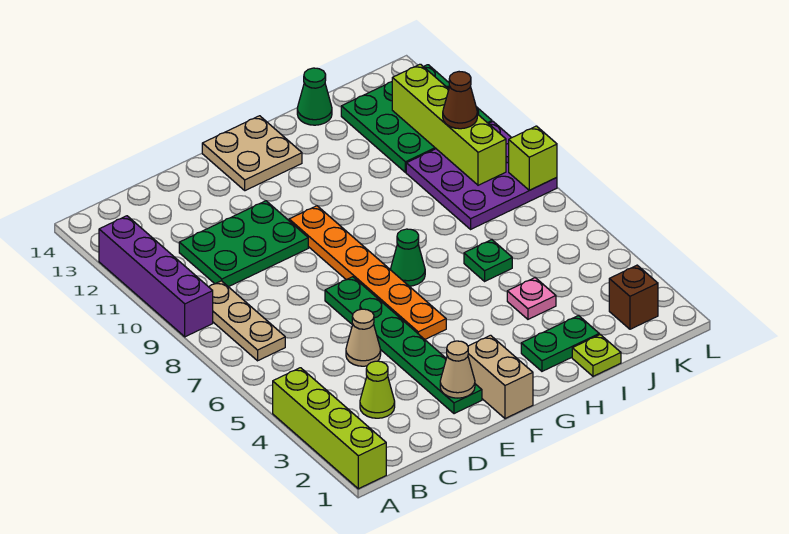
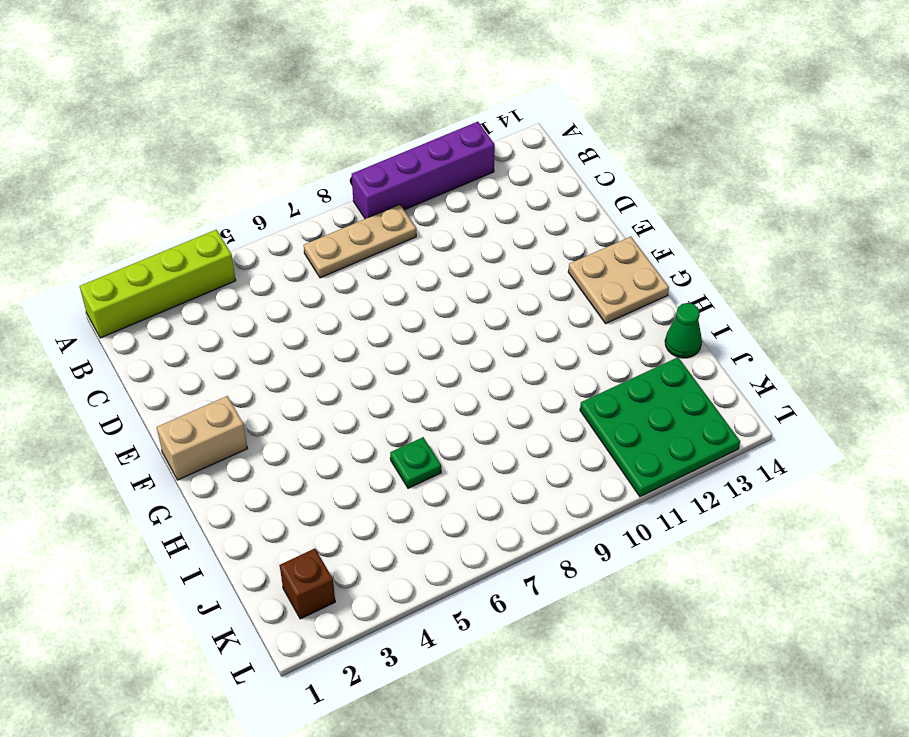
none -> lime cone C3 level 1
none -> green plate C10:E11 level 1
none -> tan cone D5 level 1

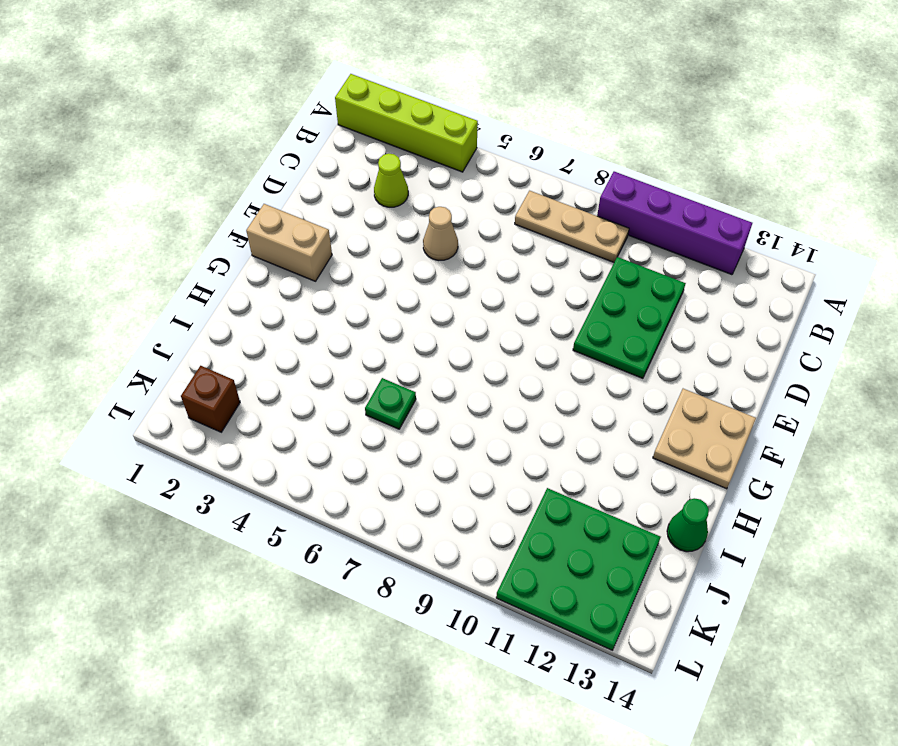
none -> green plate E2:E7 level 1
none -> orange plate F5:F10 level 1
none -> green cone G7 level 1

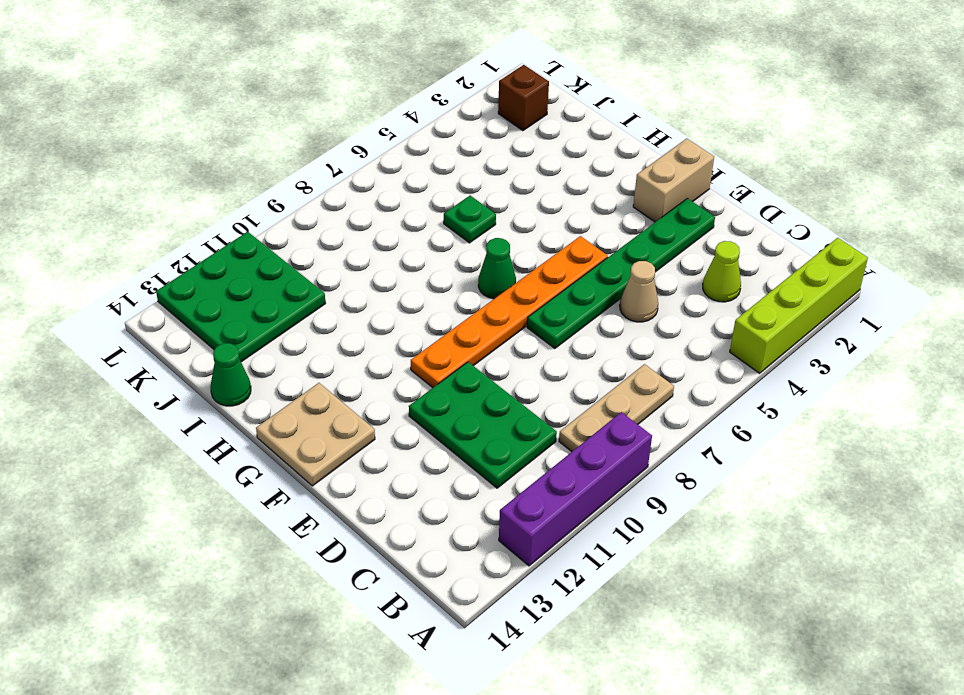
none -> green plate H2:I2 level 1
none -> lime plate I1 level 1
none -> pink plate I4 level 1

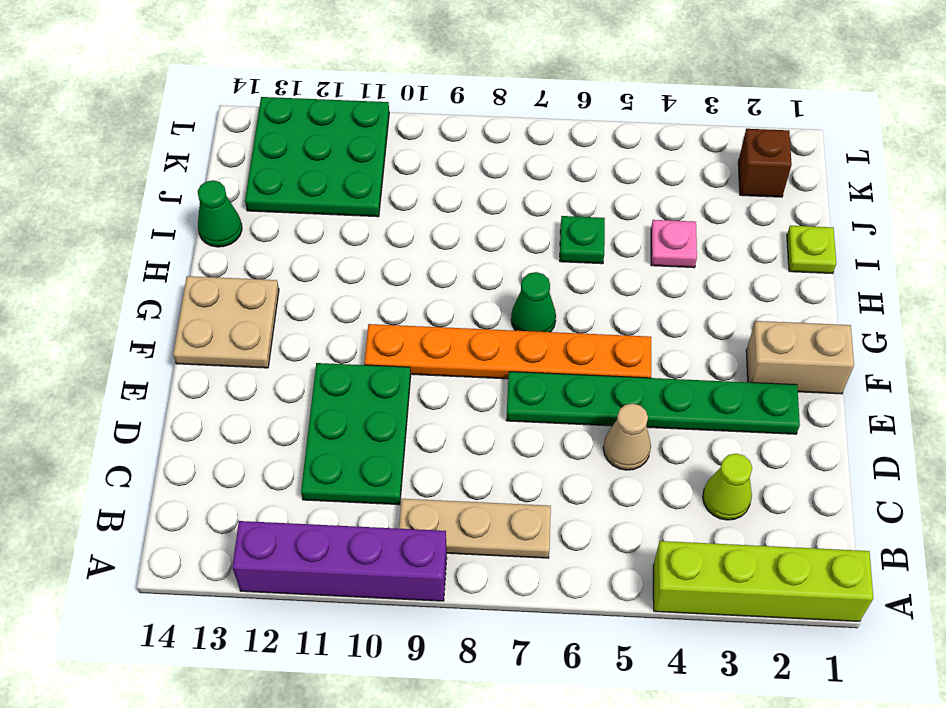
none -> green plate H2:I2 level 1
none -> purple plate J8:L10 level 1
none -> tan cone E2 level 2

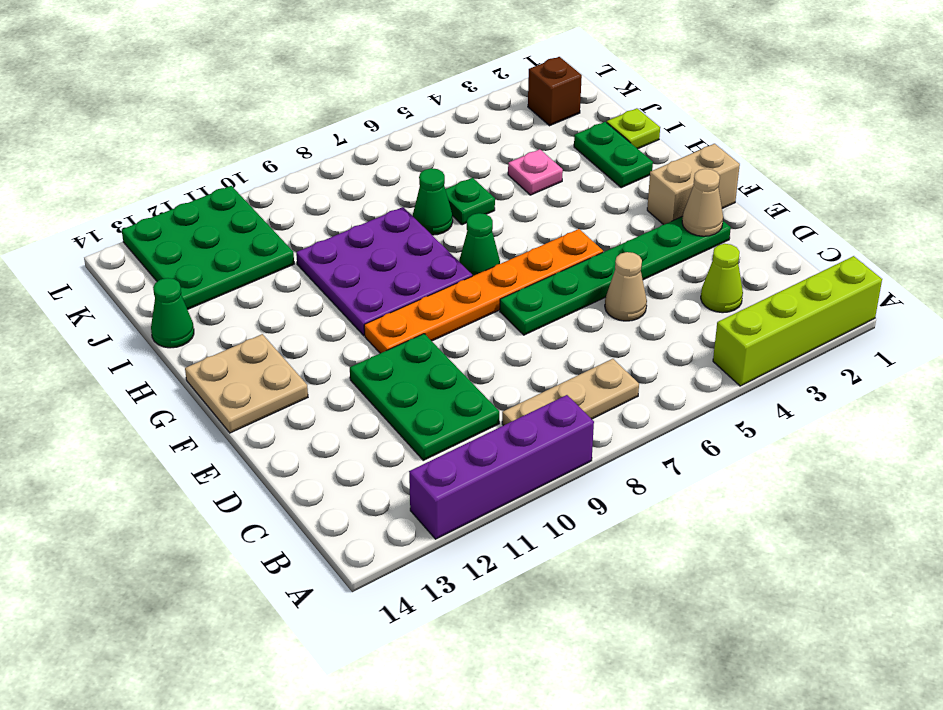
purple plate G8:I10 level 1 -> purple plate J8:L10 level 1
green cone I7 level 1 -> none
none -> lime brick K9:K12 level 2
none -> lime brick L8 level 2
none -> brown cone K10 level 3

